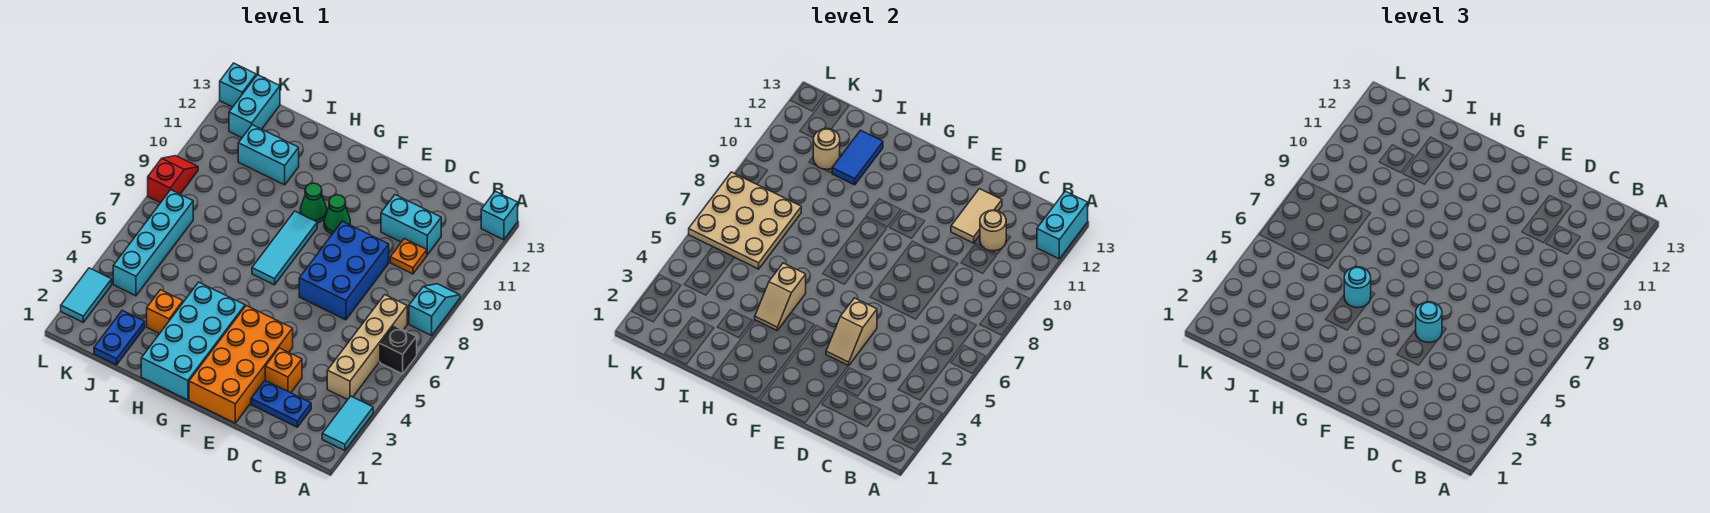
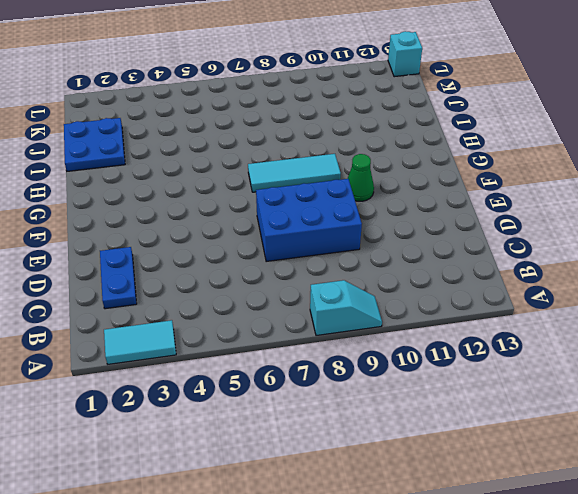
blue plate I1:J2 level 1 -> blue plate J1:J2 level 1
none -> black brick A6 level 1
none -> cyan brick A13 level 1
none -> tan brick B4:B7 level 1
none -> orange plate C10 level 1

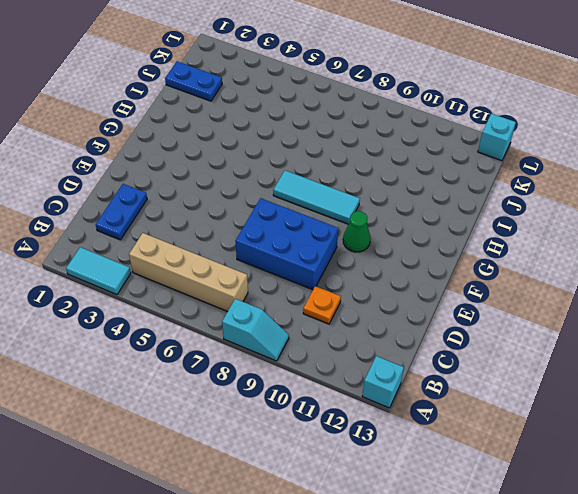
none -> black brick A6 level 1
none -> cyan brick C11:D11 level 1
none -> orange brick D3 level 1
none -> orange brick E1:F4 level 1

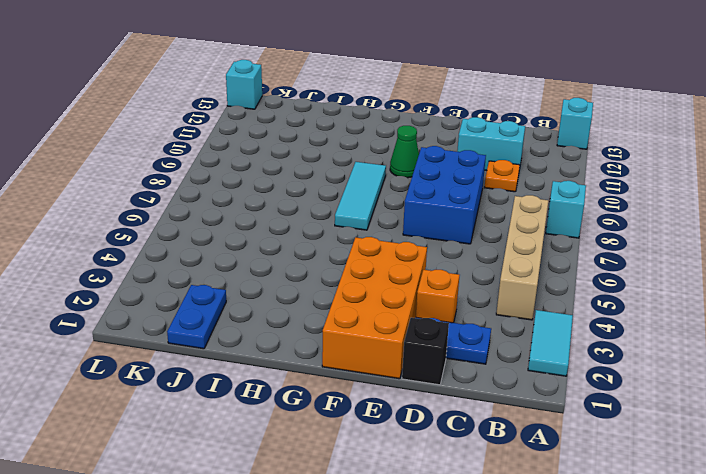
black brick D1 level 1 -> black brick A6 level 1
none -> cyan brick G1:H4 level 1
none -> green cone G10 level 1
none -> orange brick I3 level 1
none -> cyan brick I11:J11 level 1

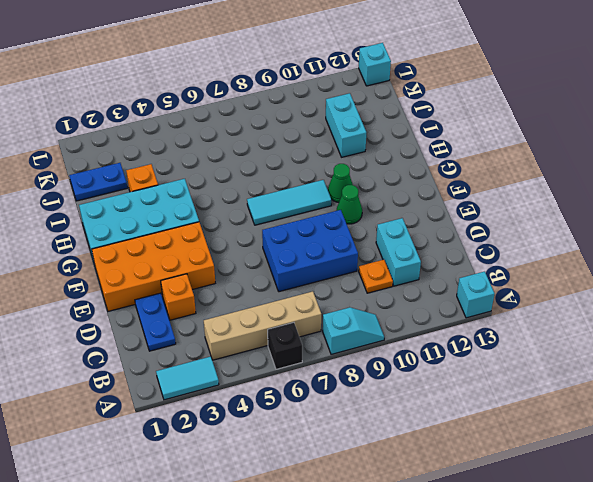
none -> cyan brick K4:K7 level 1
none -> cyan brick K12:K13 level 1
none -> cyan tile L2:L3 level 1
none -> red slope L8:L9 level 1 top 8

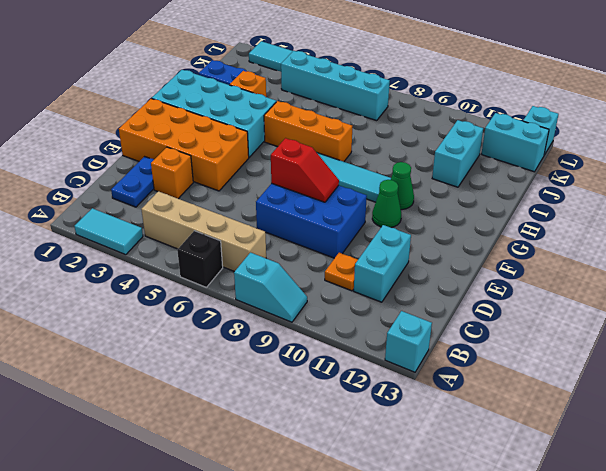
red slope E7:E8 level 2 top 7 -> red slope L8:L9 level 1 top 8
orange brick H5:H7 level 1 -> none
none -> cyan brick A12:A13 level 2
none -> tan round brick C11 level 2
none -> tan tile D11:D12 level 2
none -> tan slope E4:E5 level 2 top 5

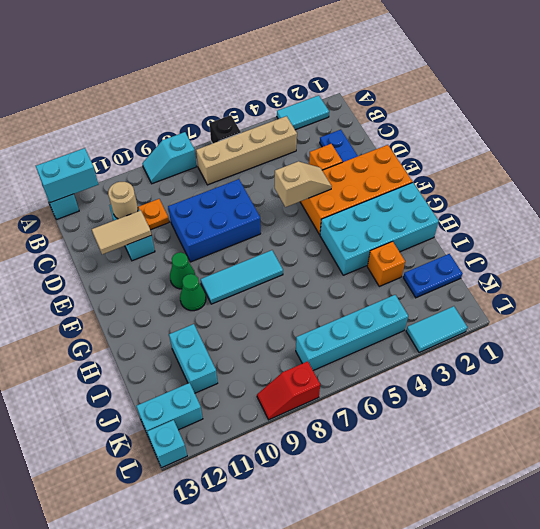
none -> tan slope H4:H5 level 2 top 5
none -> blue tile I11:I12 level 2
none -> tan plate J6:L8 level 2
none -> tan round brick J11 level 2

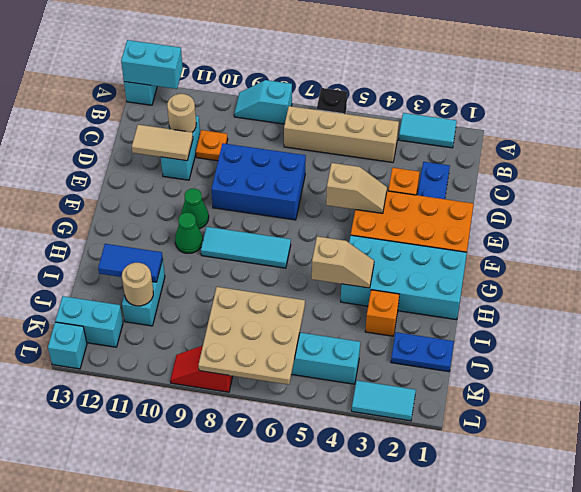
none -> cyan round brick E5 level 3
none -> cyan round brick H5 level 3

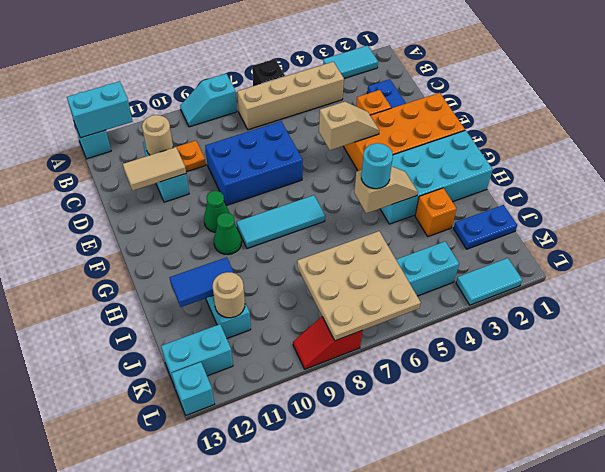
none -> cyan round brick E5 level 3

